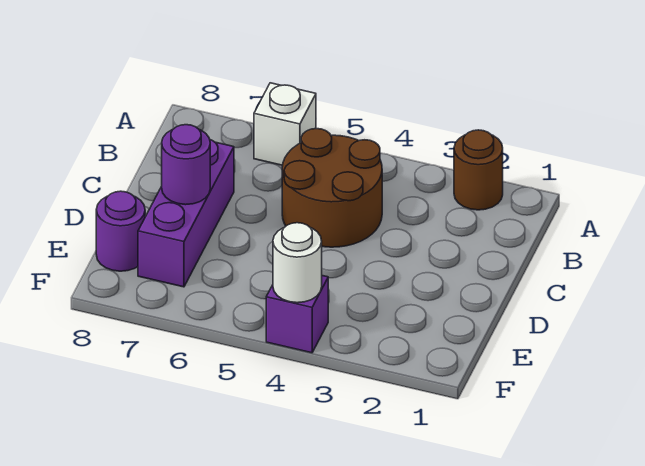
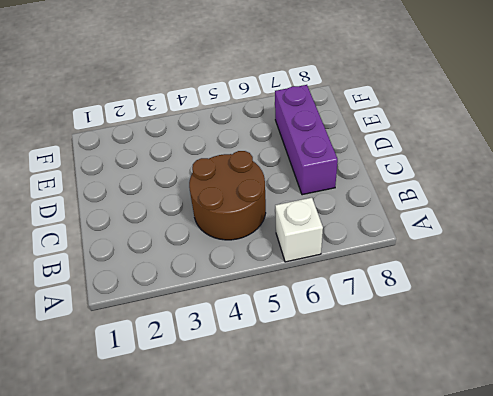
none -> brown round brick A2 level 1
none -> purple round brick E8 level 1

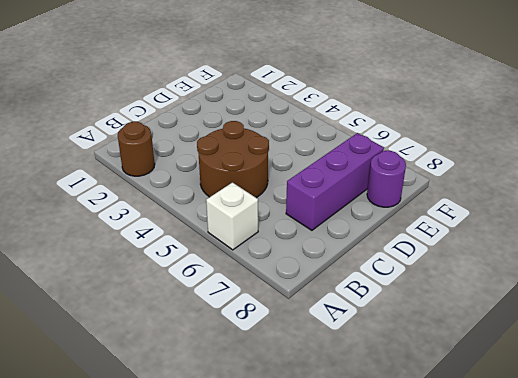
none -> purple brick F4 level 1
none -> purple round brick D7 level 2

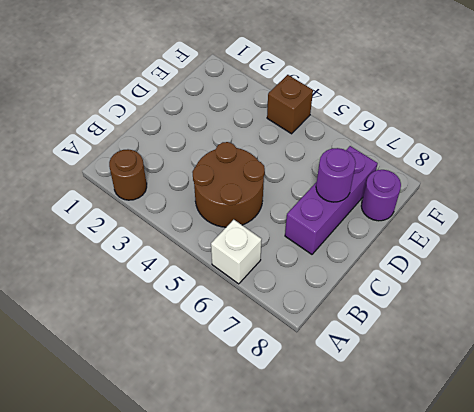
brown brick F4 level 1 -> purple brick F4 level 1
none -> white round brick F4 level 2

